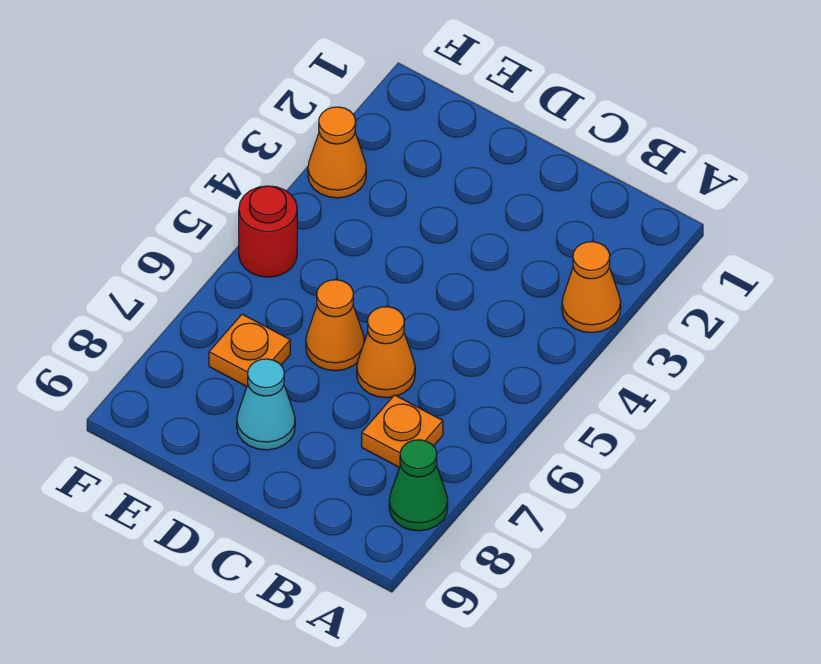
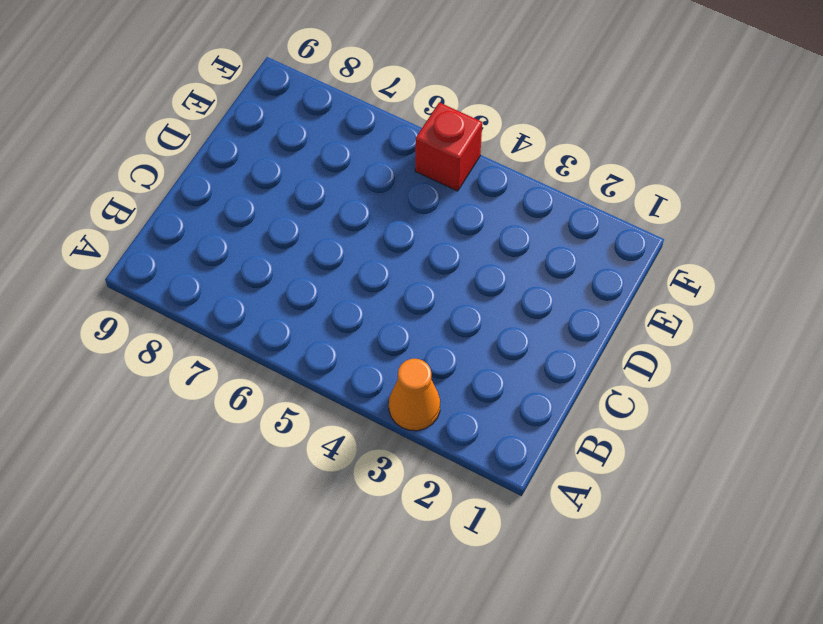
red brick F5 level 1 -> red round brick F5 level 1
none -> green cone A8 level 1
none -> orange plate B7 level 1

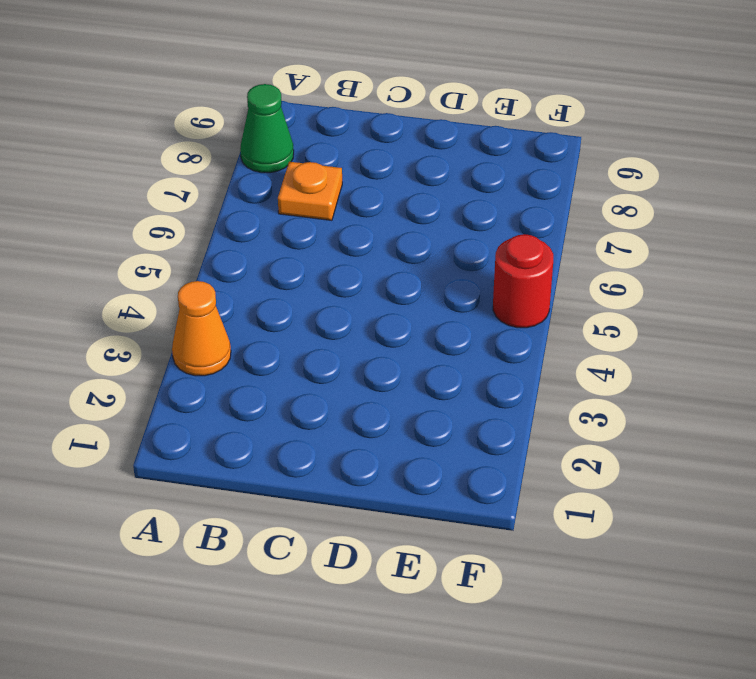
none -> orange cone C6 level 1
none -> orange cone D6 level 1

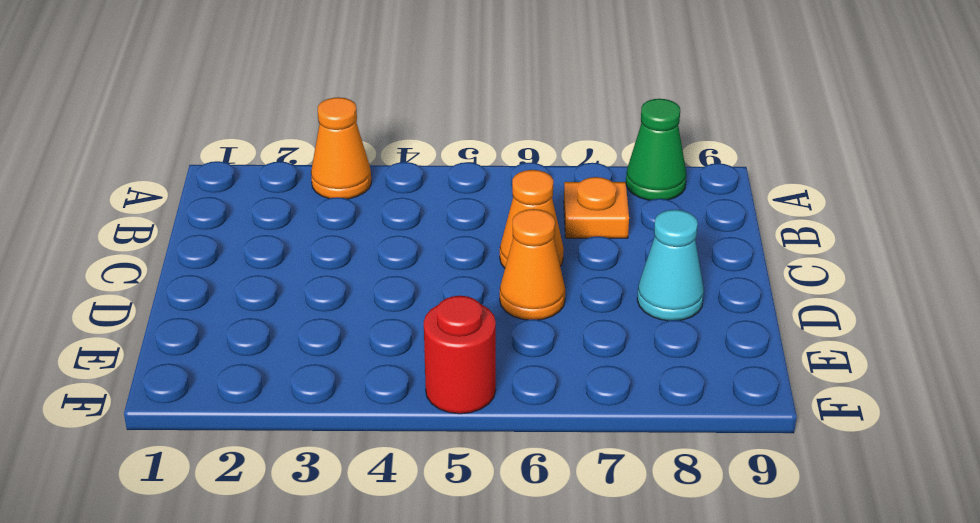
none -> orange plate E7 level 1
none -> orange cone F3 level 1

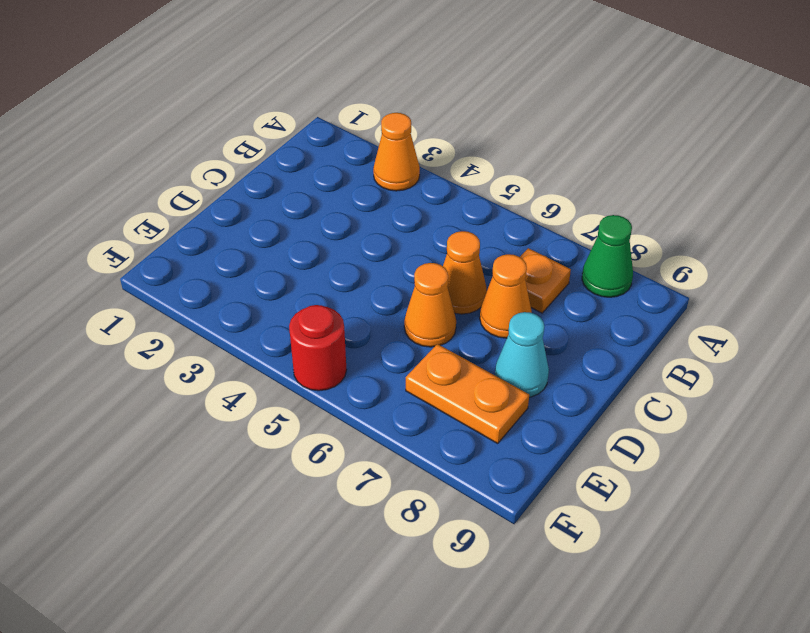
orange cone C7 level 1 -> orange cone F3 level 1
orange plate E7:E8 level 1 -> orange plate E7 level 1

